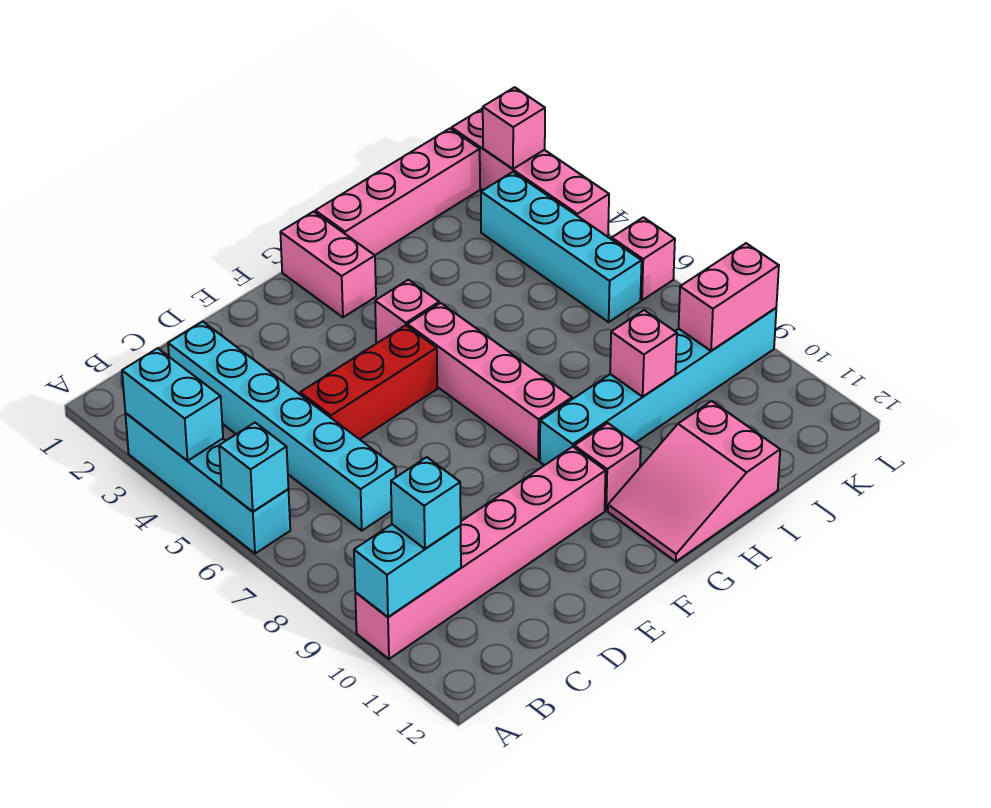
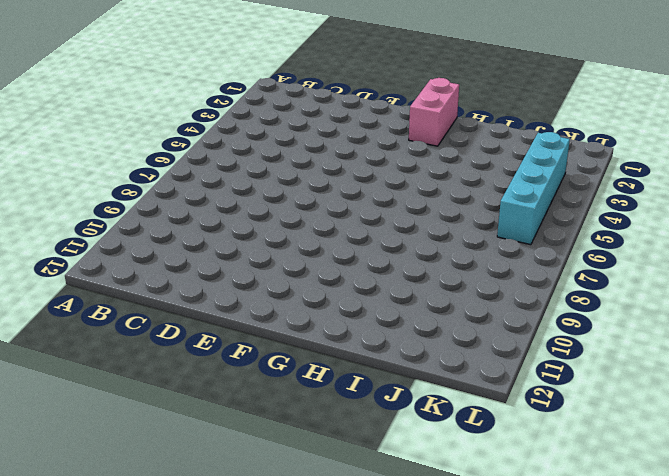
none -> cyan brick A3:A6 level 1
none -> pink brick A10:F10 level 1
none -> cyan brick C2:C7 level 1

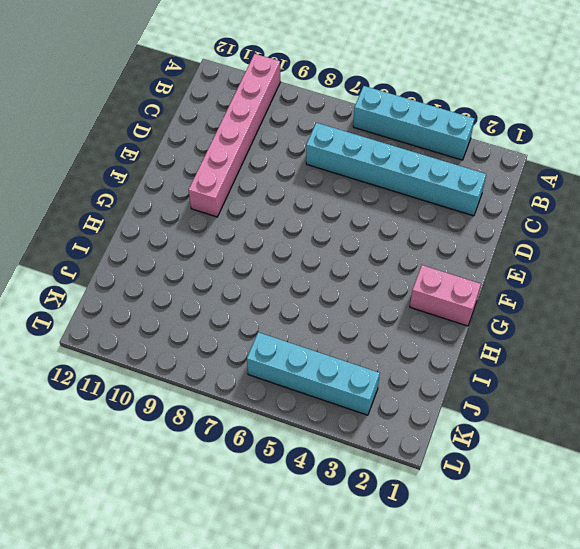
none -> red brick D5:F5 level 1
none -> pink brick G4 level 1
none -> pink brick G5:G8 level 1

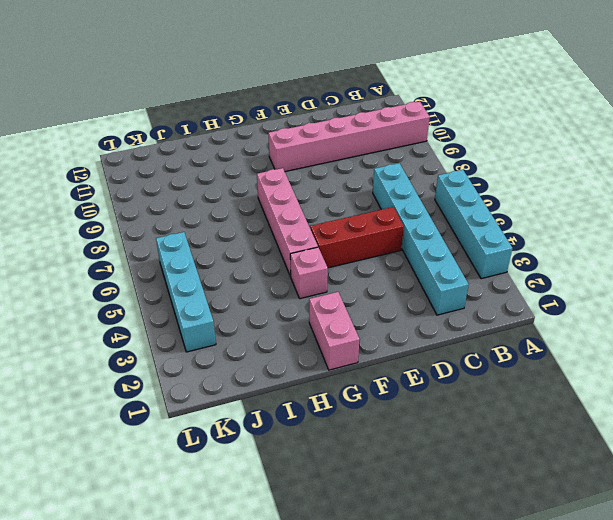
none -> cyan brick G9:L9 level 1
none -> pink brick G10 level 1
none -> pink slope G11:I12 level 1 top I

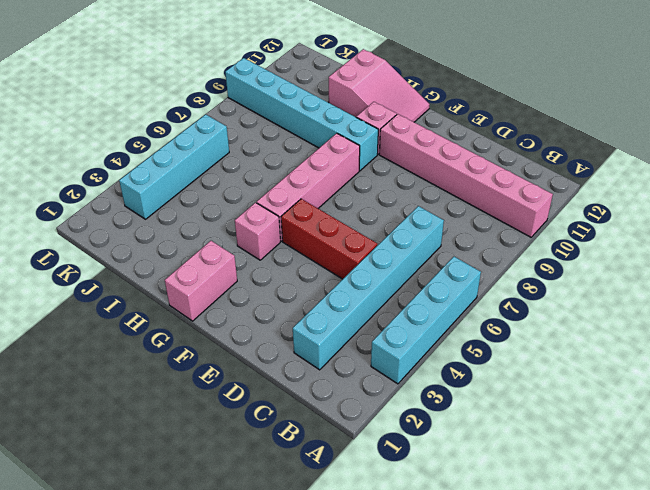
none -> pink brick H1:K1 level 1
none -> pink brick L1:L4 level 1
none -> pink brick L6 level 1

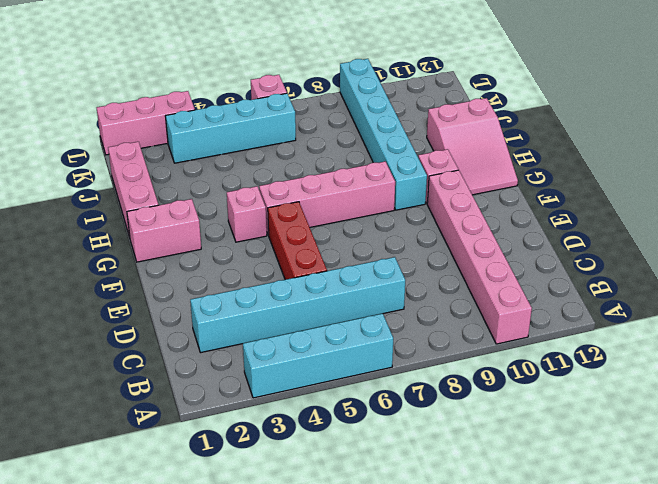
pink brick H1:J1 level 1 -> pink brick H1:K1 level 1
pink brick L1:L3 level 1 -> pink brick L1:L4 level 1
none -> cyan brick A3:A4 level 2
none -> cyan brick A6 level 2
none -> cyan brick A10:B10 level 2

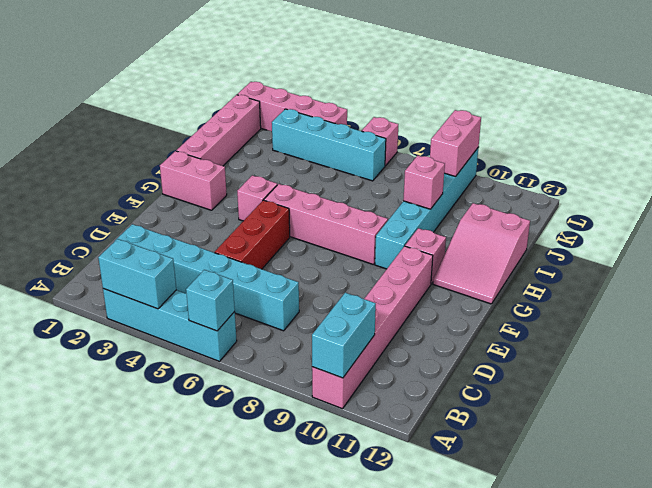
none -> pink brick L2 level 2
none -> cyan brick B10 level 3

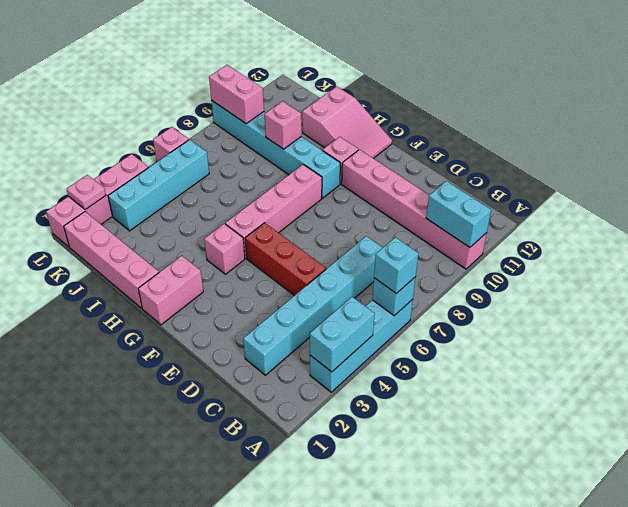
cyan brick A6 level 3 -> cyan brick B10 level 3
pink plate L2 level 2 -> pink brick L2 level 2

